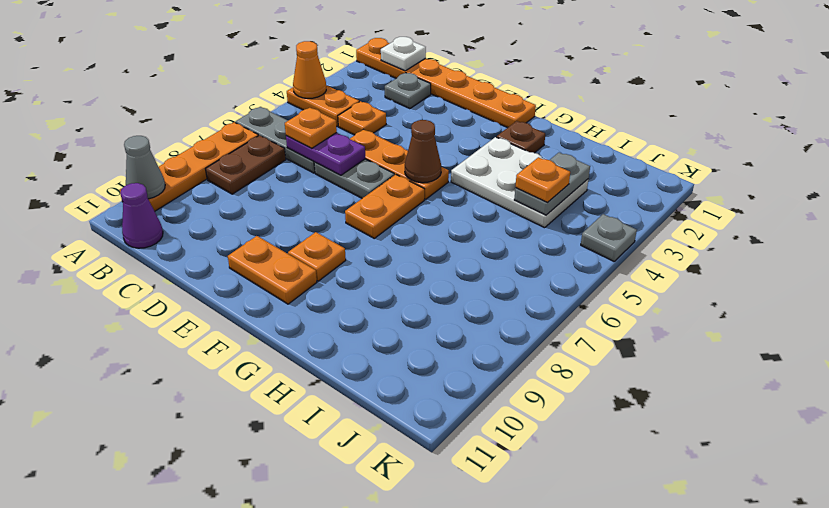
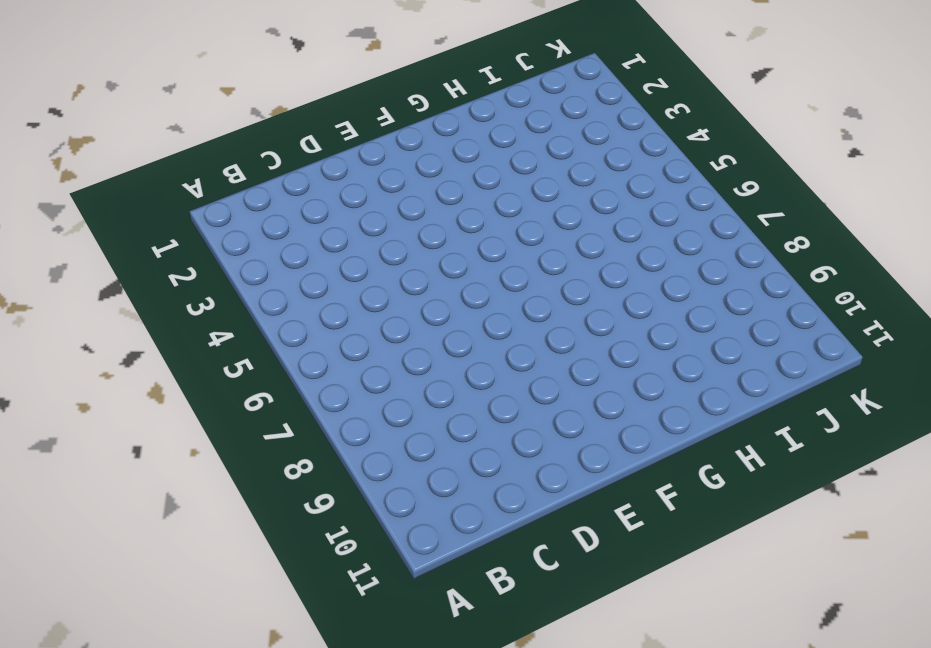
none -> orange plate A1:F1 level 1
none -> orange plate A4:B4 level 1
none -> grey plate A6:C6 level 1

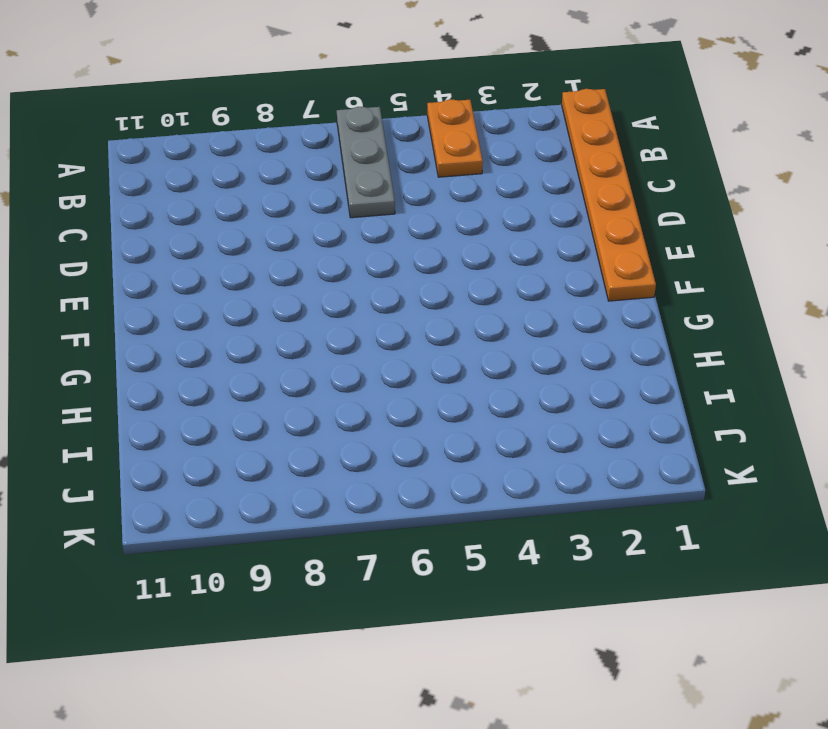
none -> orange plate A7:A10 level 1
none -> brown plate B7:B8 level 1
none -> purple cone B11 level 1

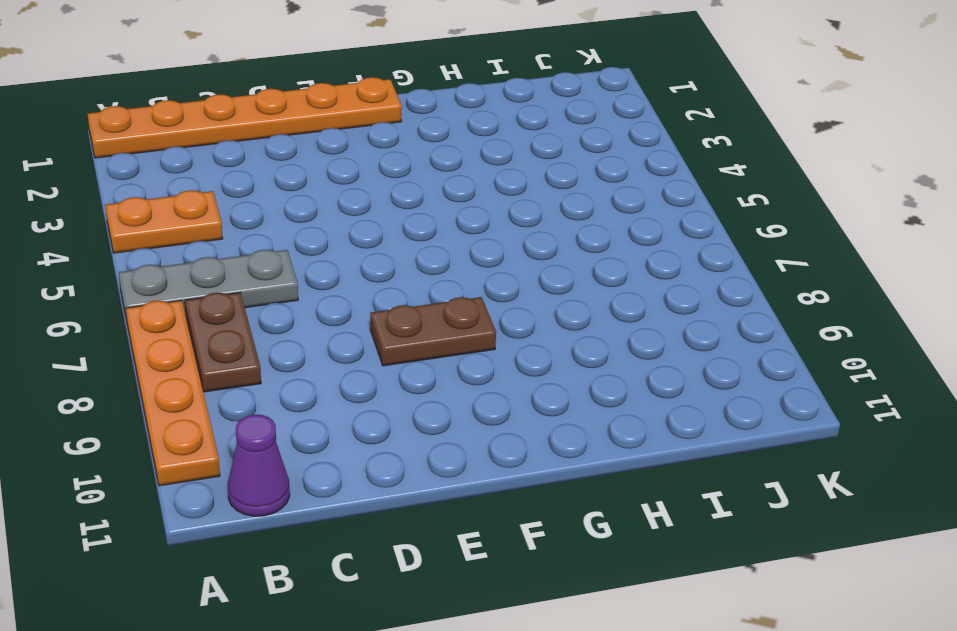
brown plate E8:F8 level 1 -> none
none -> grey plate C2 level 1
none -> orange plate C4 level 1
none -> orange plate D5:F5 level 1

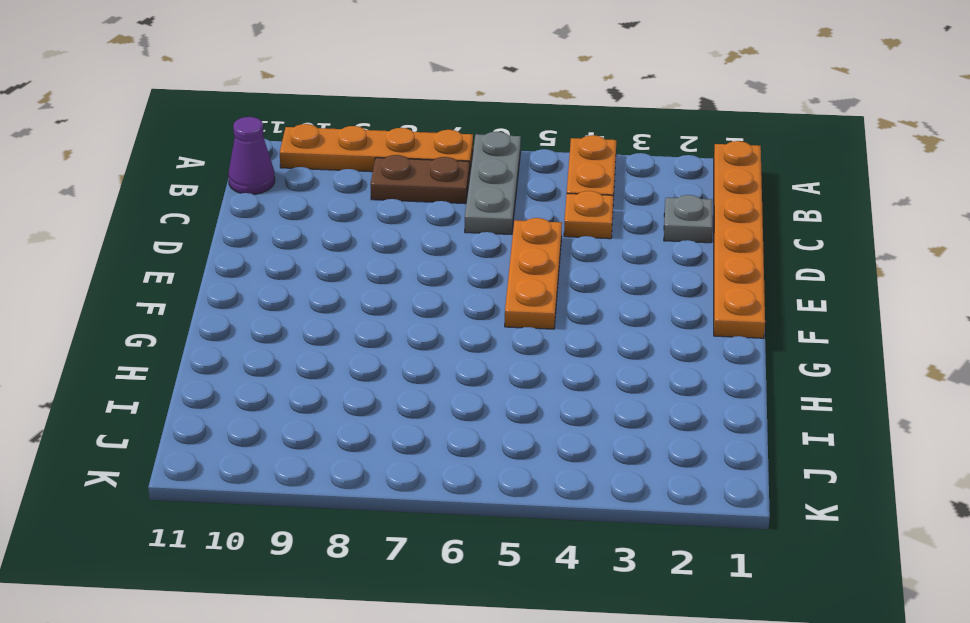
none -> grey plate D6:E6 level 1
none -> orange plate E10:F10 level 1
none -> orange plate F6:F7 level 1

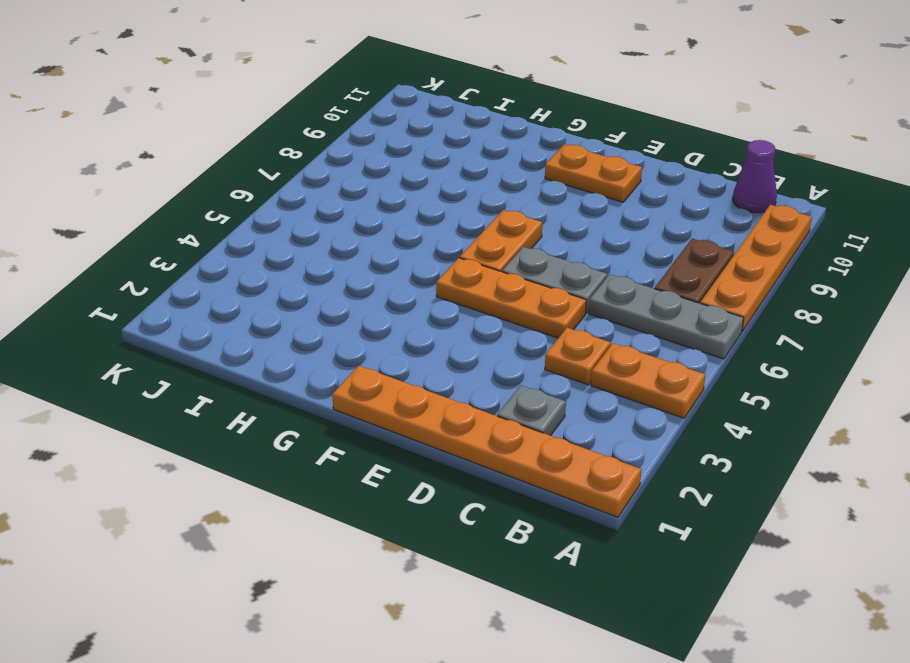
none -> orange plate F9 level 1
none -> brown plate G2 level 1
none -> white plate G3:I4 level 1

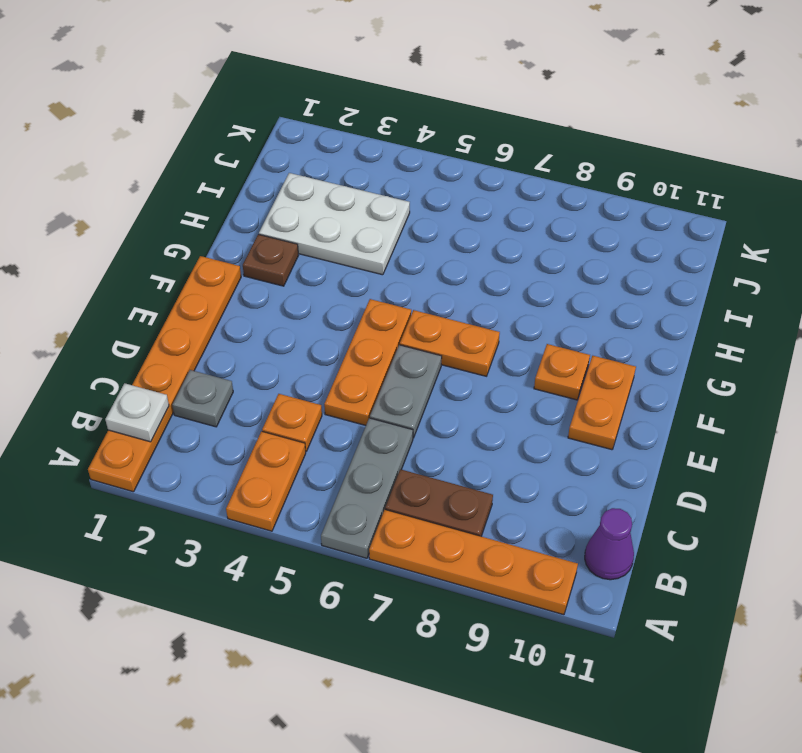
white plate H2:I4 level 1 -> white plate G3:I4 level 1
none -> grey plate K4 level 1
none -> orange cone A4 level 2
none -> grey cone A10 level 2

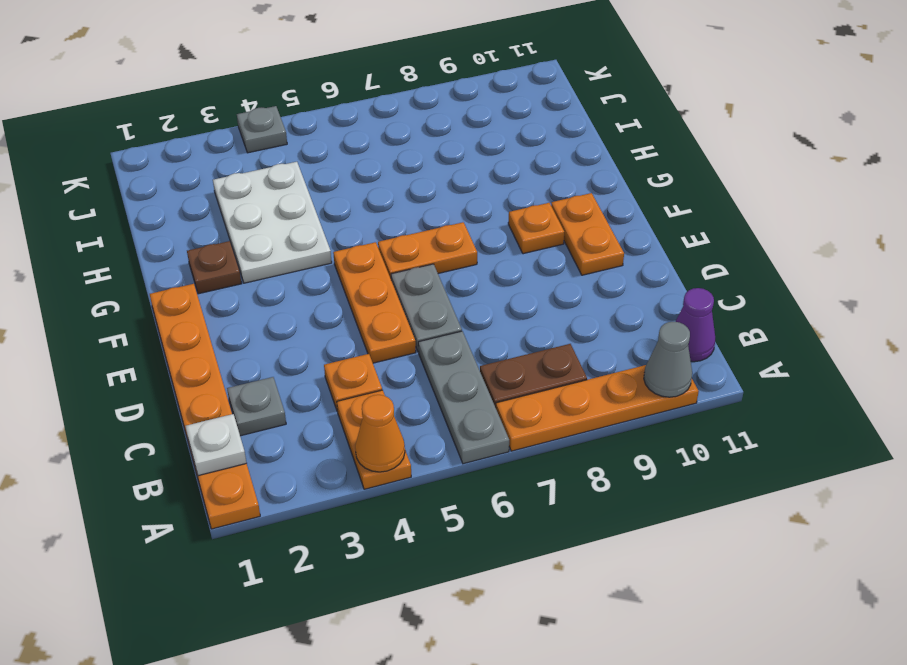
none -> purple plate C6:D6 level 2
none -> brown cone F5 level 2
none -> grey plate I3:I4 level 2

